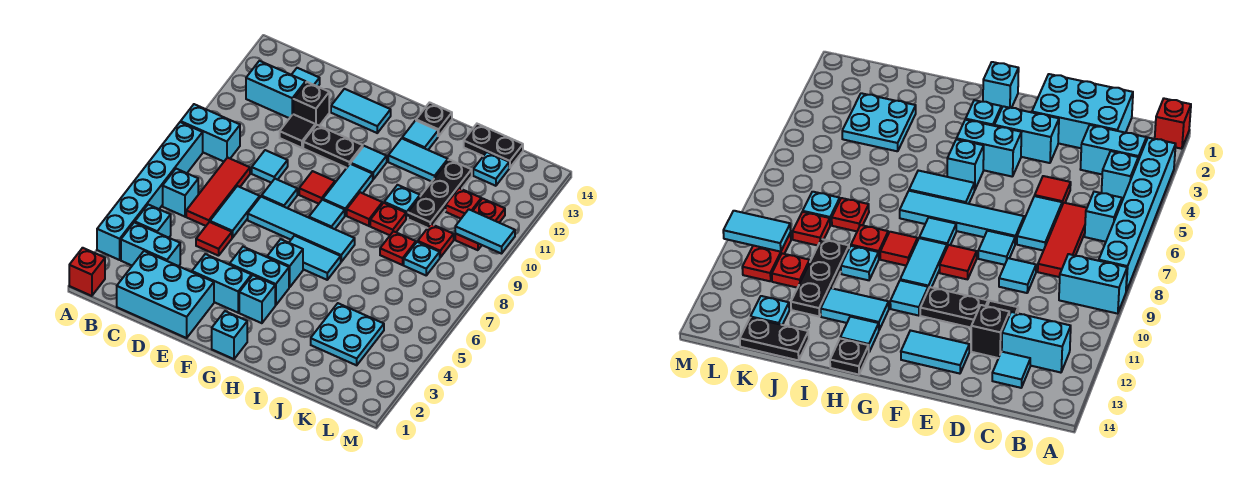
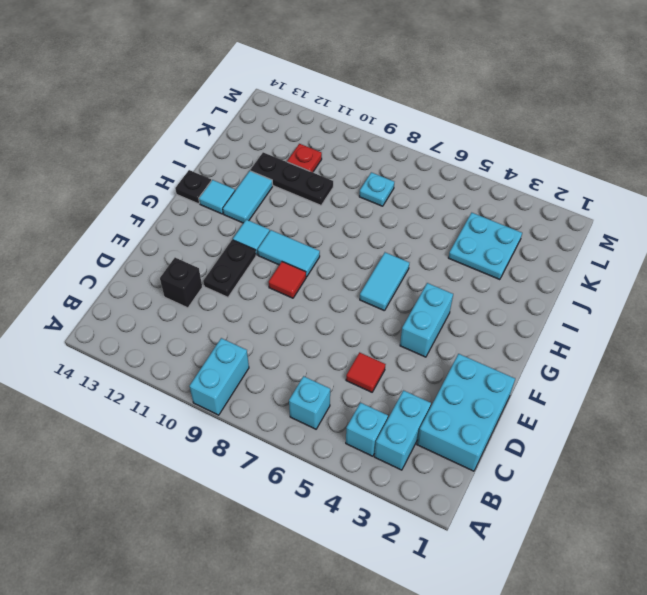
none -> red brick A1 level 1
none -> cyan brick A3:A8 level 1
none -> cyan brick B12:C12 level 1
none -> red tile C6:C8 level 1

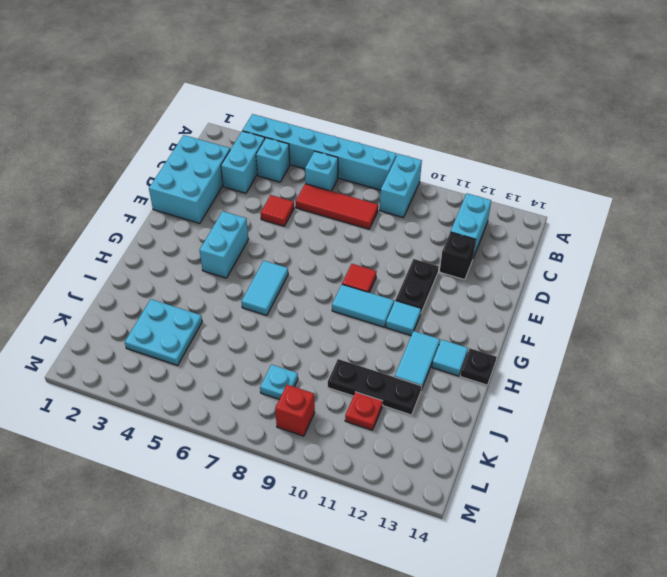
red brick L9 level 1 -> red brick A1 level 1
none -> cyan tile C13 level 1
none -> cyan tile D6:D7 level 1
none -> cyan tile D9 level 1
none -> black tile D11 level 1

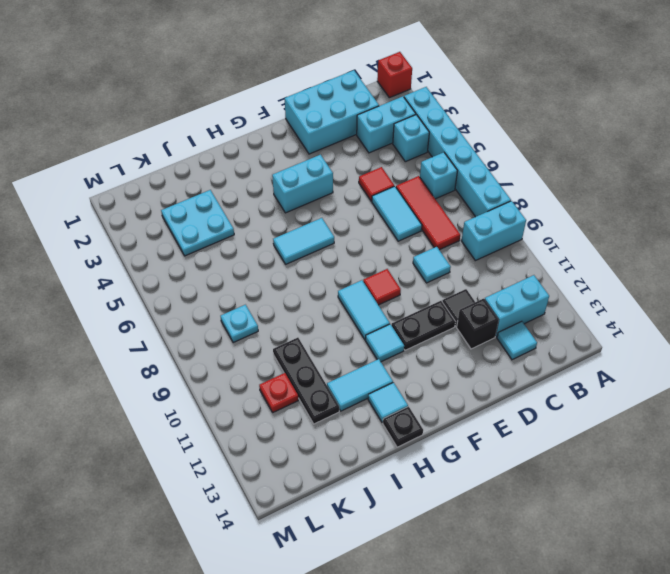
none -> cyan brick E3:F3 level 1
none -> cyan tile E7:H7 level 1
none -> cyan tile E8 level 1
none -> cyan tile E13:F13 level 1

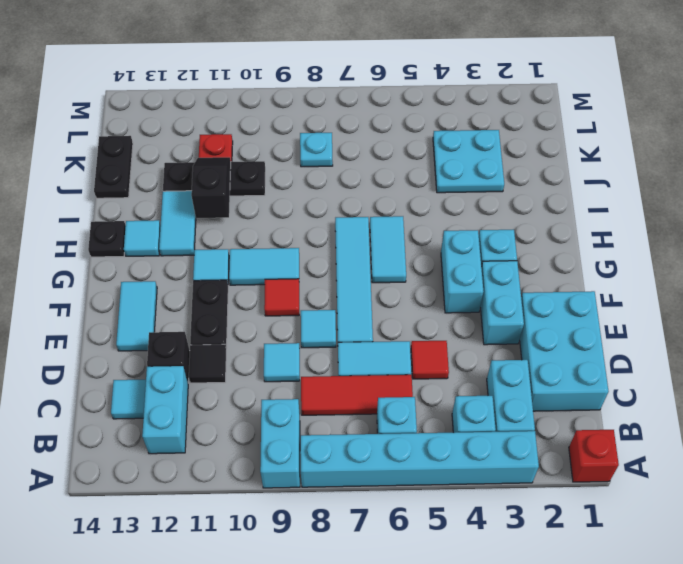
black slope I11:J11 level 2 top I -> none
none -> cyan brick G1 level 1
none -> cyan brick G5 level 1
none -> cyan tile G8 level 1
none -> red tile H9 level 1

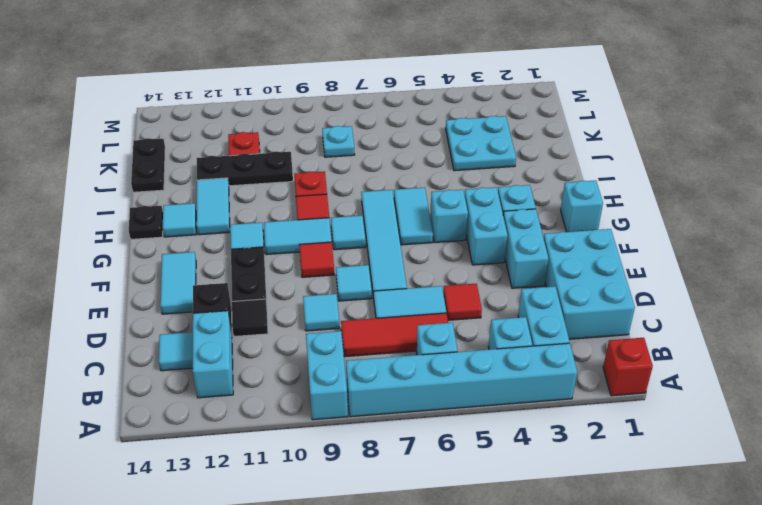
none -> cyan plate I10 level 1
none -> red plate J8 level 1
none -> red plate K9 level 1
none -> cyan plate K13 level 1

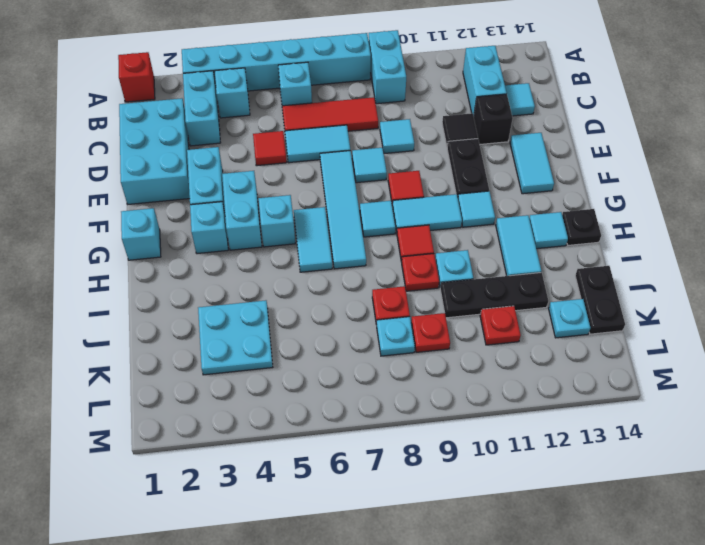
none -> red plate L10:L11 level 1
none -> cyan tile L10:M10 level 2

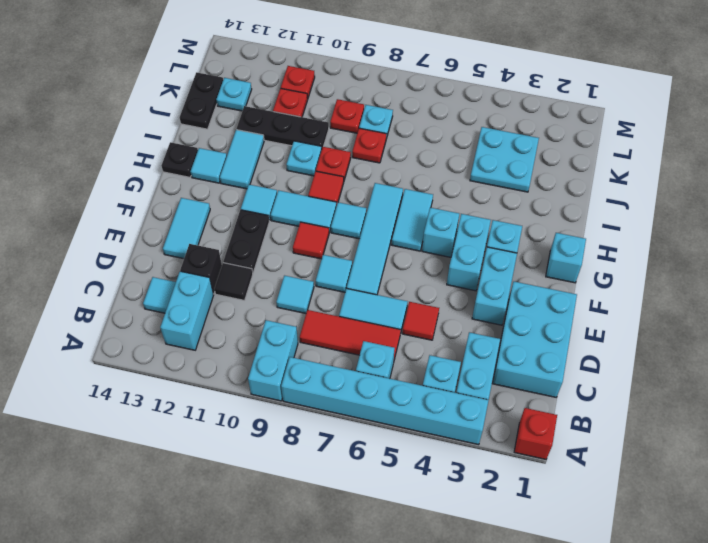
red plate L11 level 1 -> red plate L10:L11 level 1
none -> cyan tile L10:M10 level 2

